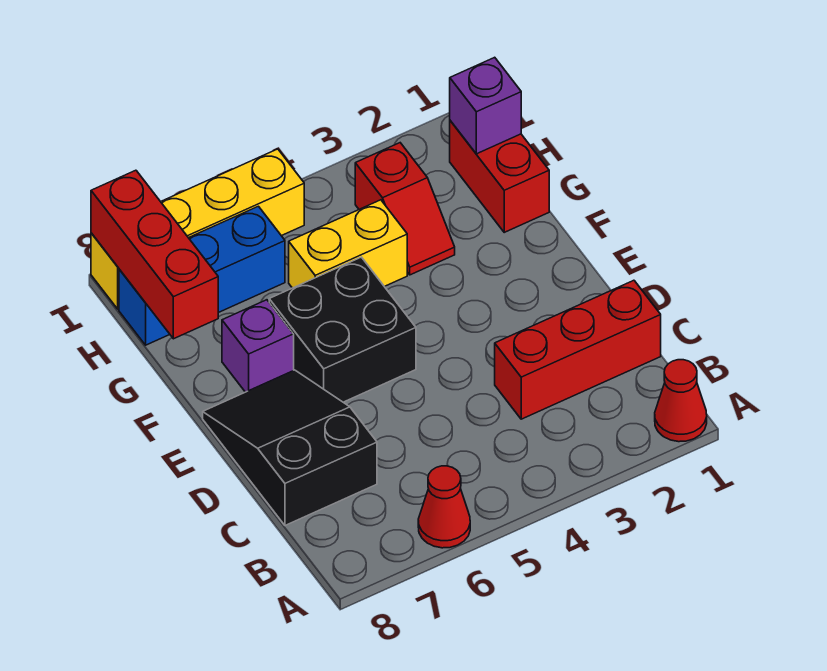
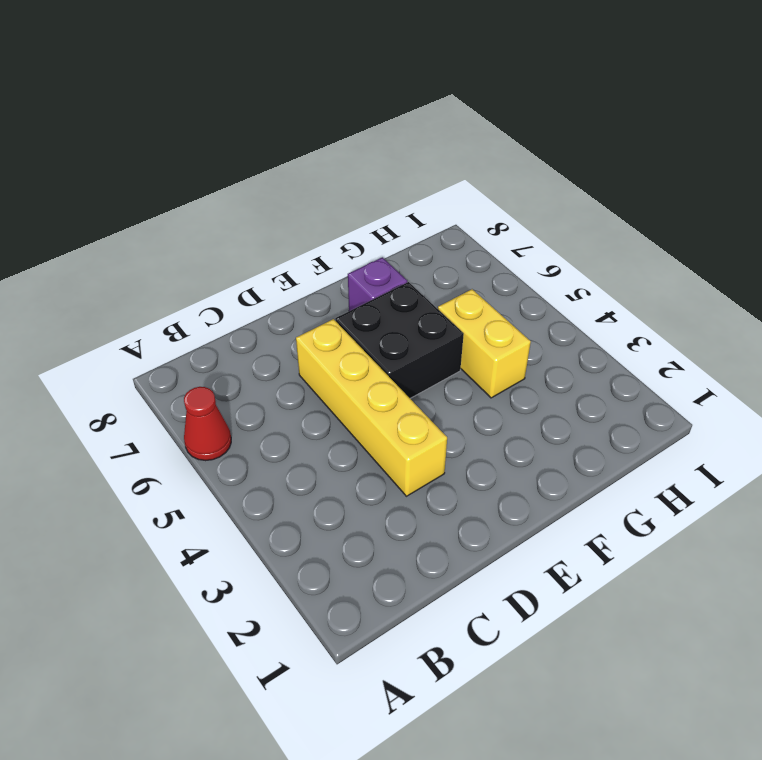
yellow brick D3:D6 level 1 -> yellow brick I5:I8 level 1
none -> red cone A1 level 1
none -> red brick C1:C3 level 1
none -> black slope C7:E8 level 1 top C

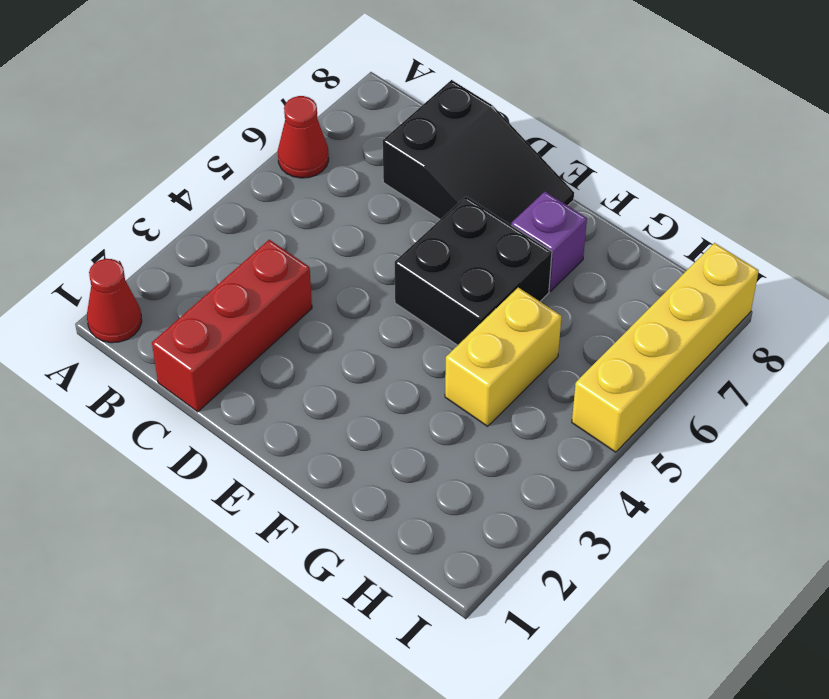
none -> red brick G1:H1 level 1
none -> red slope G3:H3 level 1 top H
none -> blue brick H6:H8 level 1

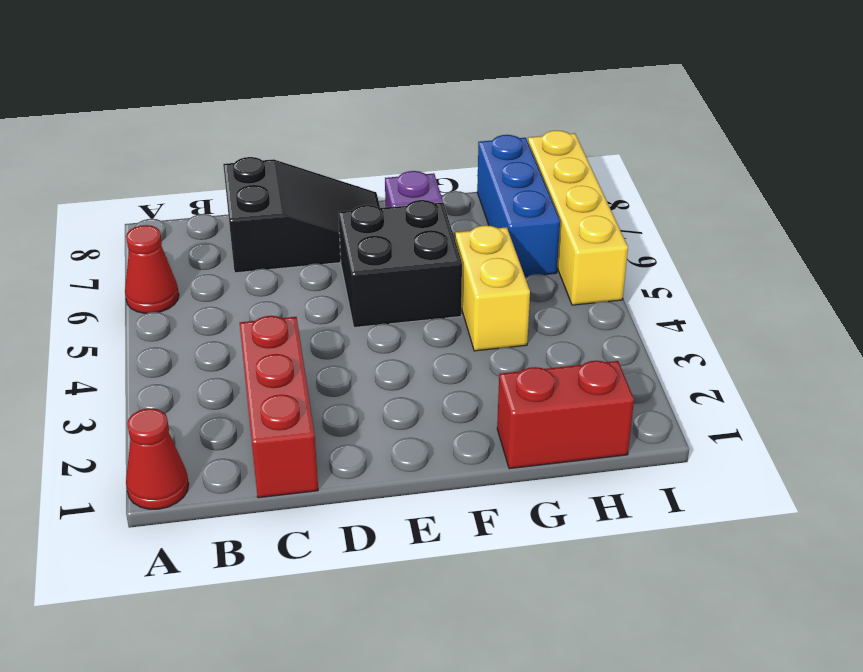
none -> red slope G3:H3 level 1 top H
none -> red brick G8:I8 level 2
none -> purple brick H1 level 2

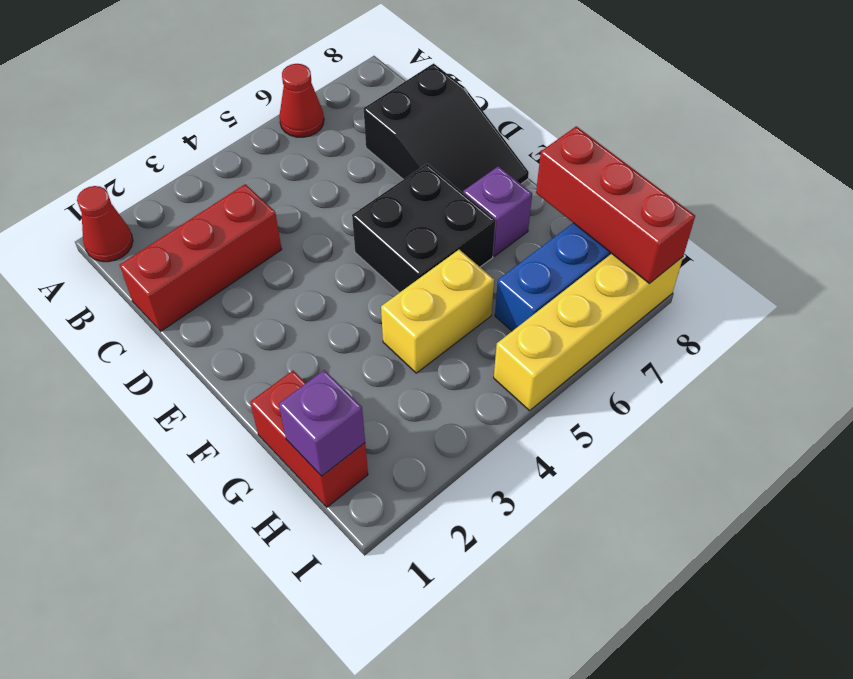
none -> red slope G3:H3 level 1 top H

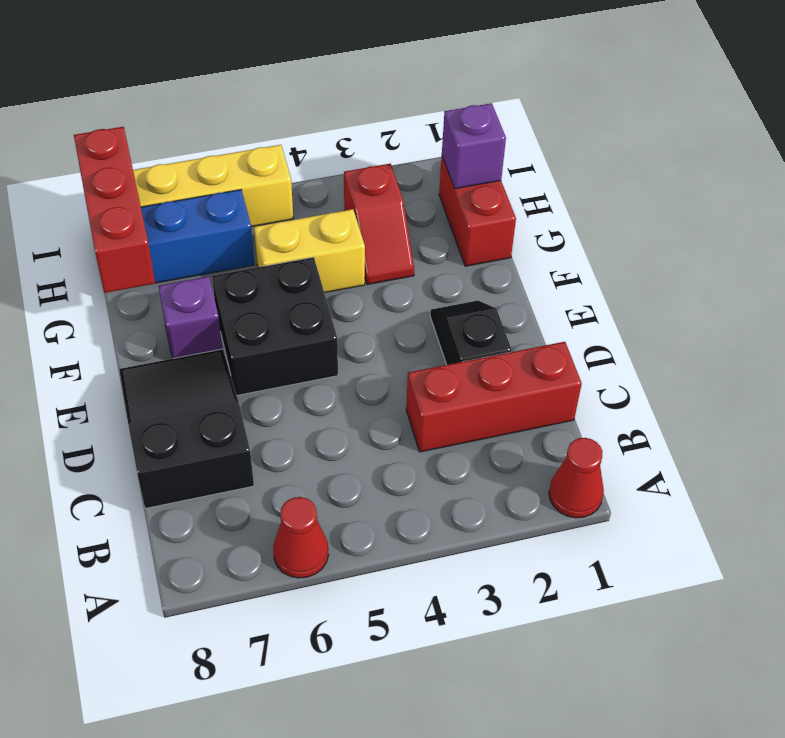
black slope D2:E2 level 1 top D -> none

